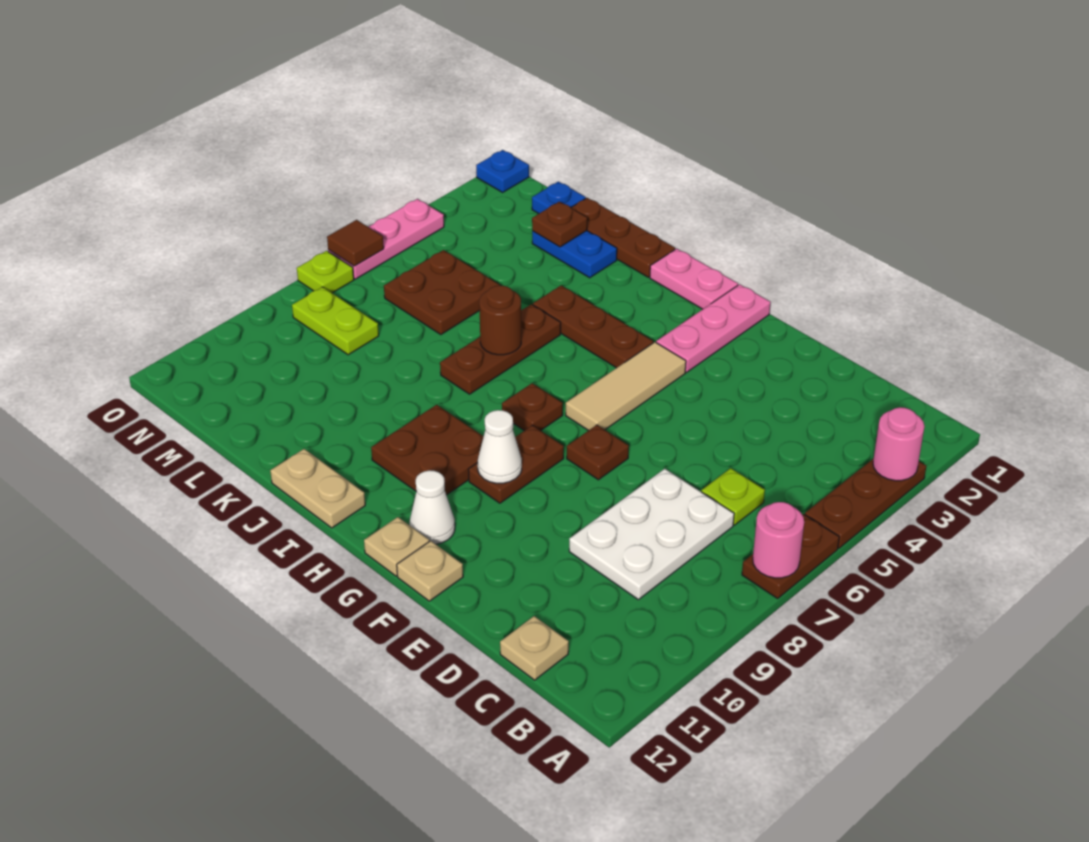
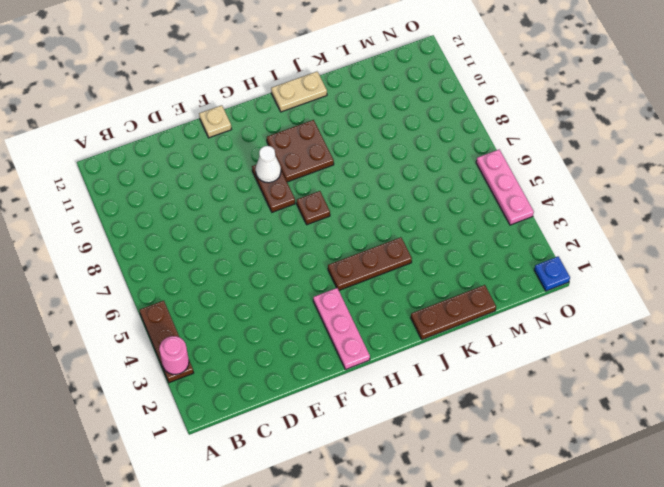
none -> brown plate A6:A7 level 1
none -> lime plate C6 level 1
none -> white plate C7:D9 level 1
none -> tan plate C12 level 1

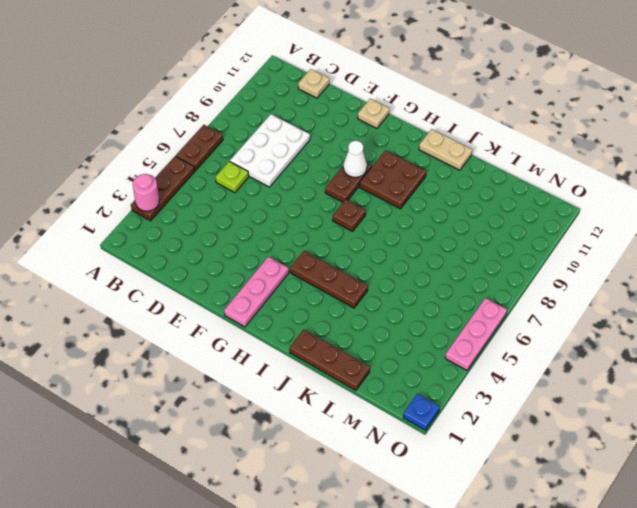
none -> brown plate F7 level 1
none -> tan tile G4:G6 level 1
none -> white cone G11 level 1
none -> tan plate G12 level 1

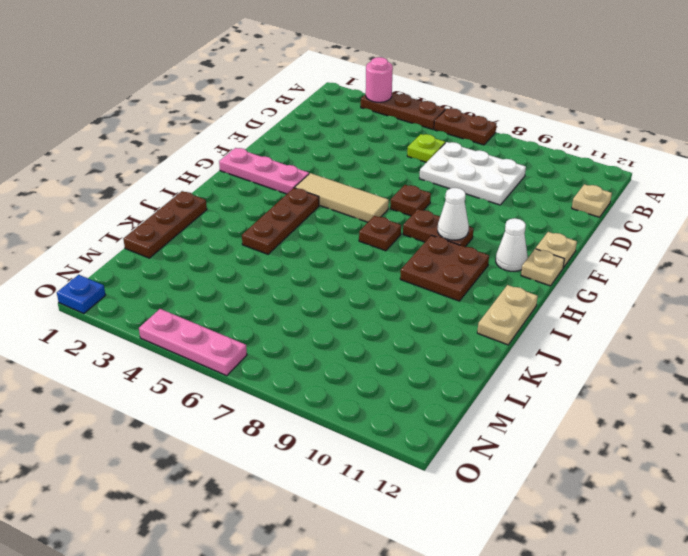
none -> pink plate H1:I1 level 1
none -> brown plate J5:J7 level 1
none -> blue plate K2:L2 level 1
none -> brown plate L5:M6 level 1

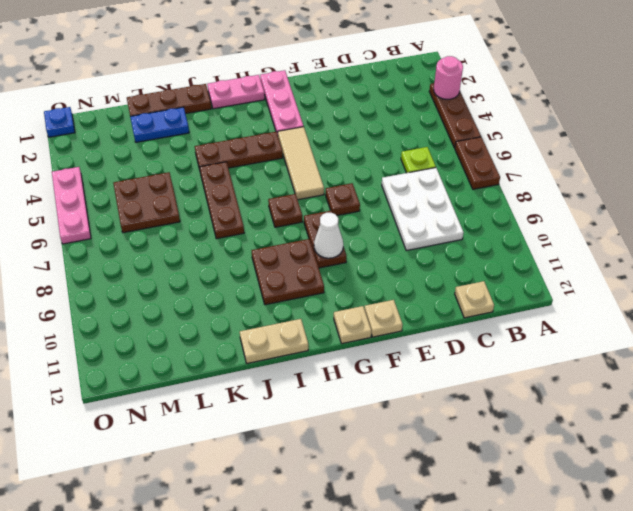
none -> white cone G11 level 1
none -> blue plate M1 level 1
none -> lime plate M8:N8 level 1
none -> lime plate O7 level 1

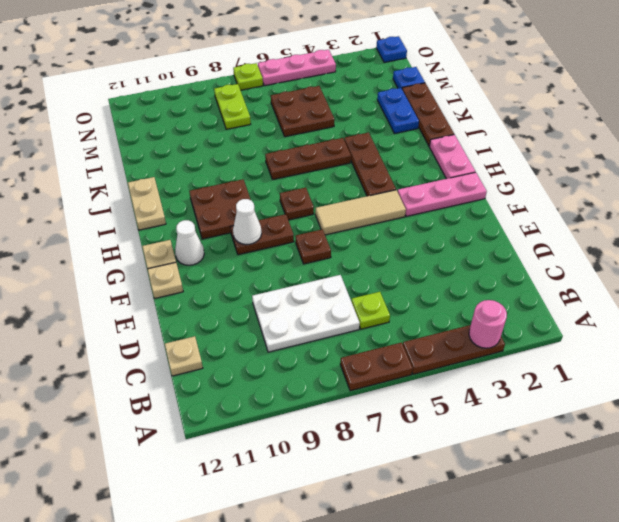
none -> pink round brick A7 level 2
none -> brown round brick J6 level 2
none -> brown plate L2 level 2
none -> brown tile O6 level 2

